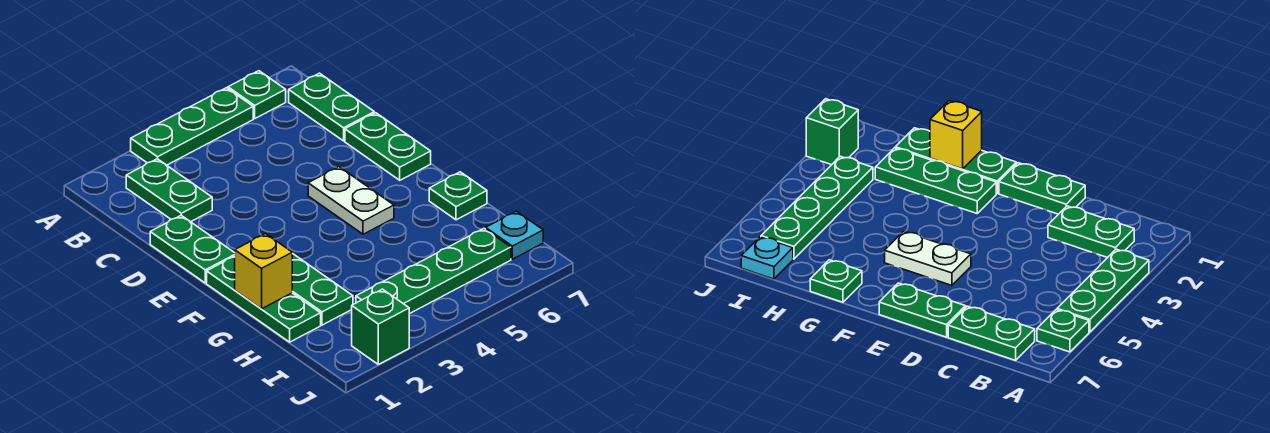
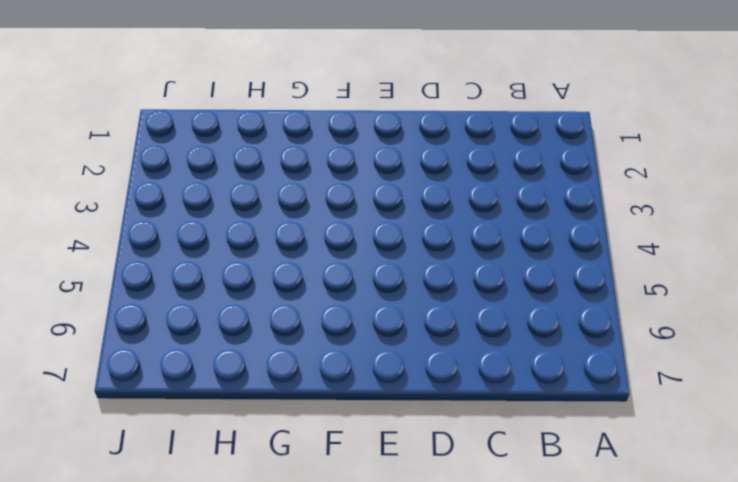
none -> green plate A3:A5 level 1
none -> green plate A6 level 1
none -> green plate B2:C2 level 1

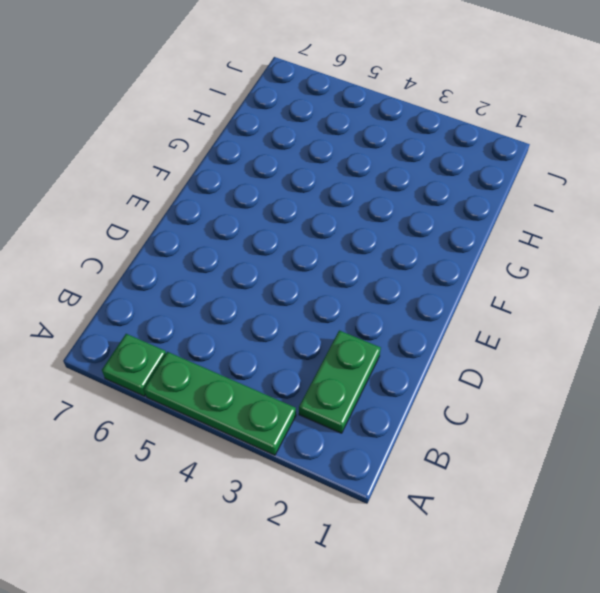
none -> green plate B7:C7 level 1
none -> green plate D1:E1 level 1
none -> green plate D7:E7 level 1

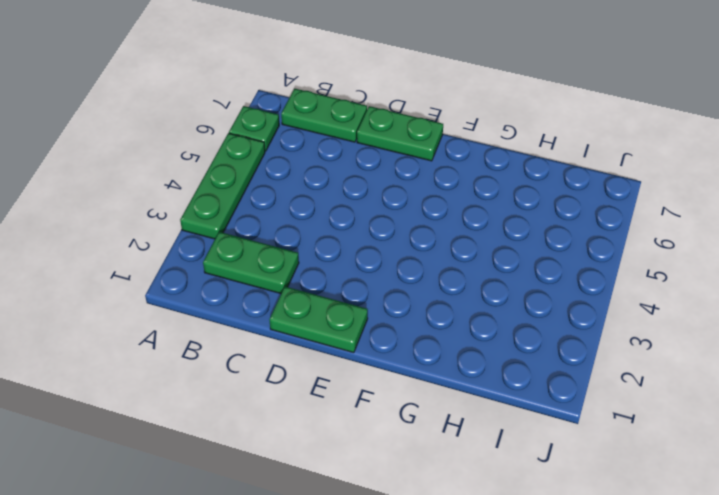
none -> white plate E5:F5 level 1
none -> green plate F1:H1 level 1
none -> green plate F2:H2 level 1

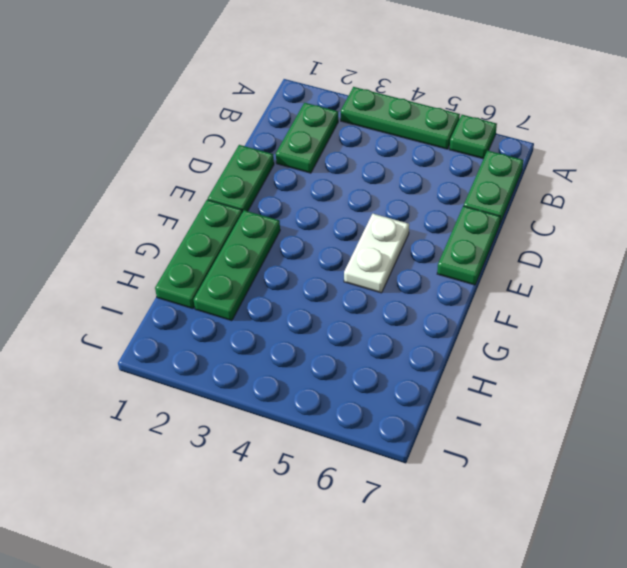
none -> green plate G7 level 1
none -> green plate I3:I6 level 1
none -> cyan plate I7 level 1

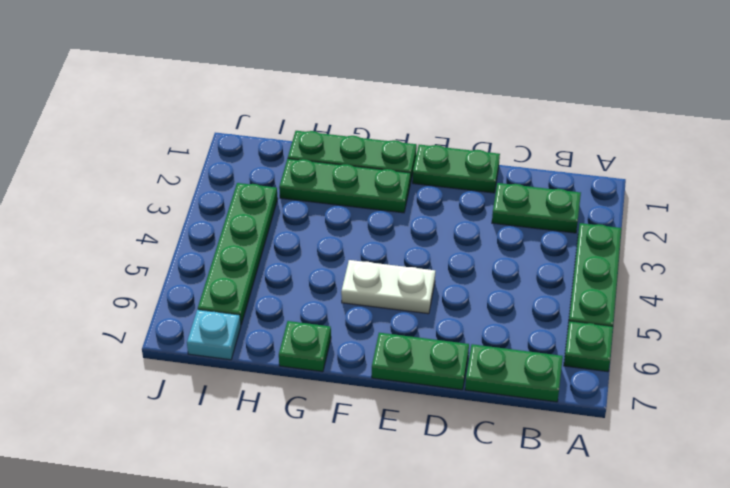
none -> green brick J2 level 1
none -> yellow brick G1 level 2

